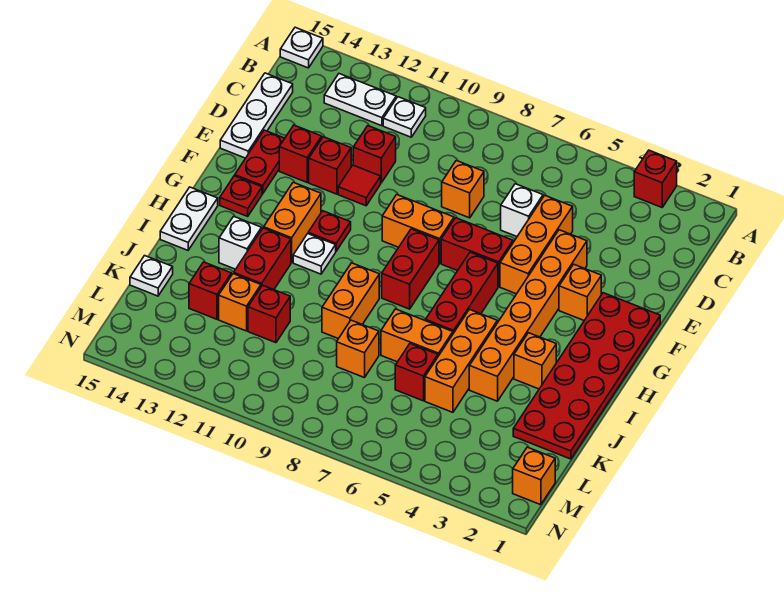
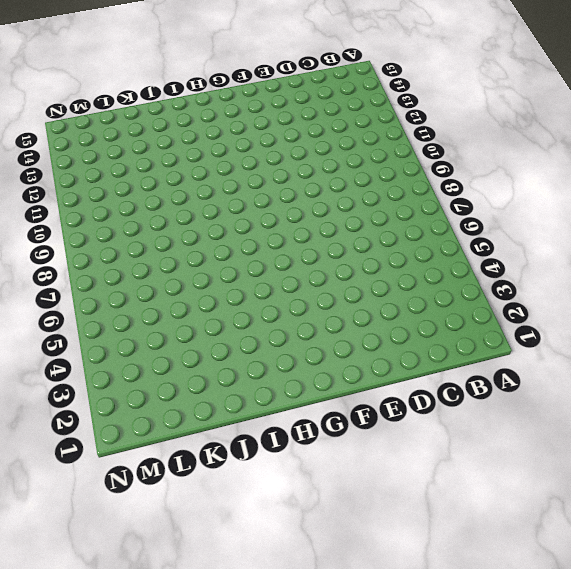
none -> red brick A3 level 1
none -> white plate A15 level 1
none -> white plate B11 level 1
none -> white plate B12:B13 level 1

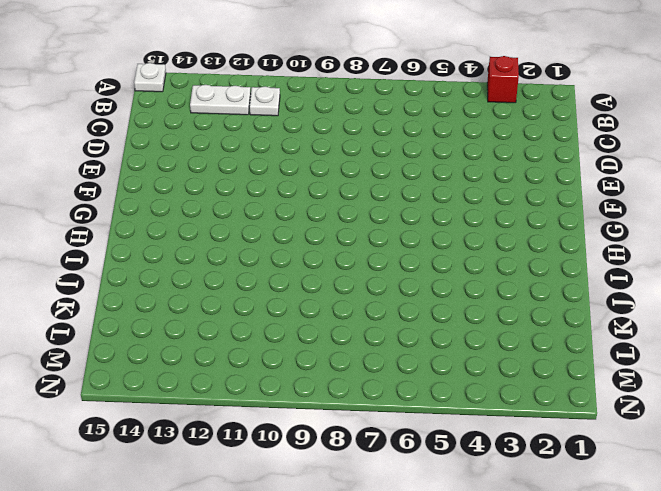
none -> white plate C15:E15 level 1
none -> orange brick D5:F5 level 1
none -> white brick D6 level 1
none -> orange brick D8 level 1

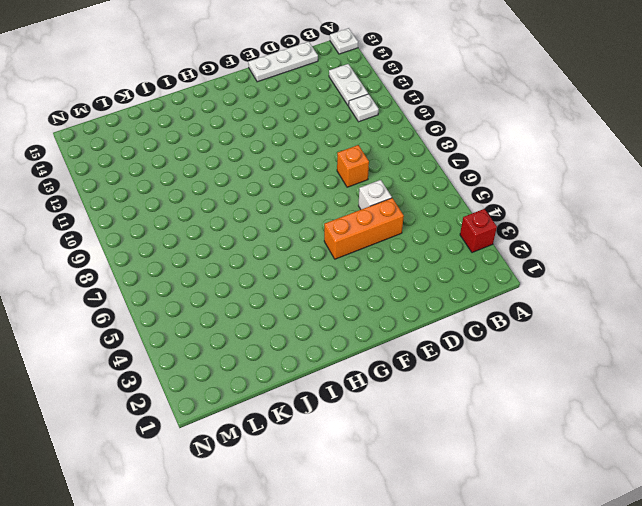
none -> red brick D11 level 1
none -> orange brick E4:J4 level 1
none -> red tile E11 level 1
none -> red brick E12 level 1

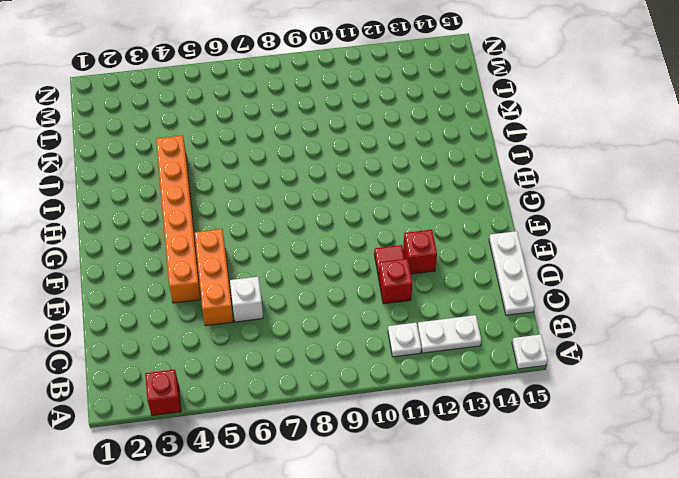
none -> orange brick D8 level 1
none -> red brick E13 level 1
none -> red plate E14:F14 level 1
none -> red plate F1:K2 level 1

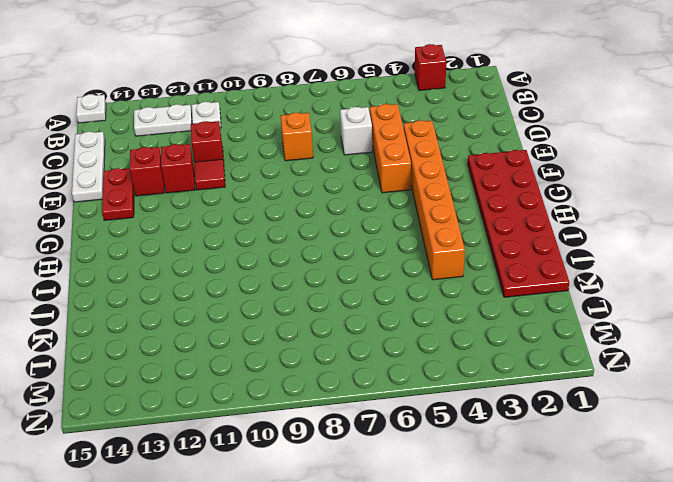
none -> orange brick F3 level 1
none -> red brick F6:F7 level 1
none -> orange brick F8:F9 level 1
none -> red brick G6:I6 level 1

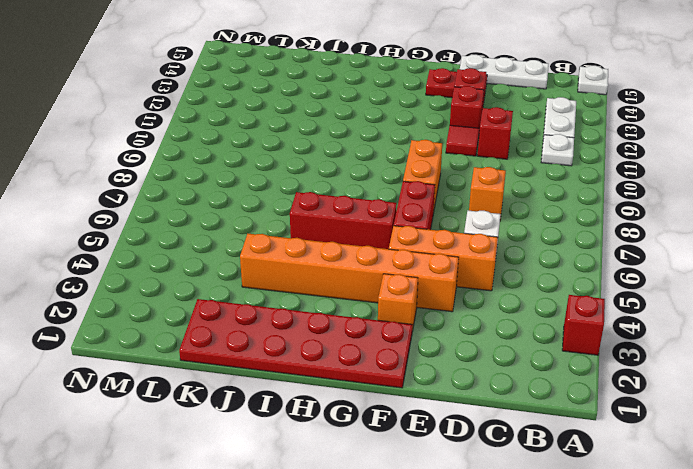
none -> red brick G8:H8 level 1
none -> red plate G11 level 1
none -> orange brick G12:H12 level 1
none -> red plate G14 level 1

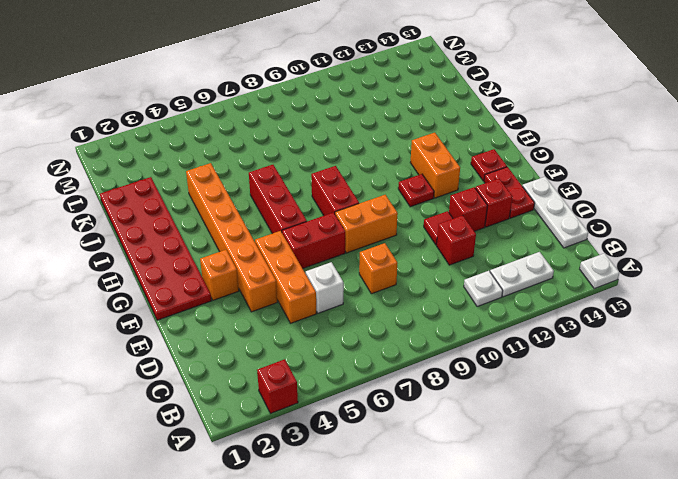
none -> white plate H11 level 1
none -> white plate H15:I15 level 1
none -> orange brick I3 level 1
none -> orange brick I5:K5 level 1

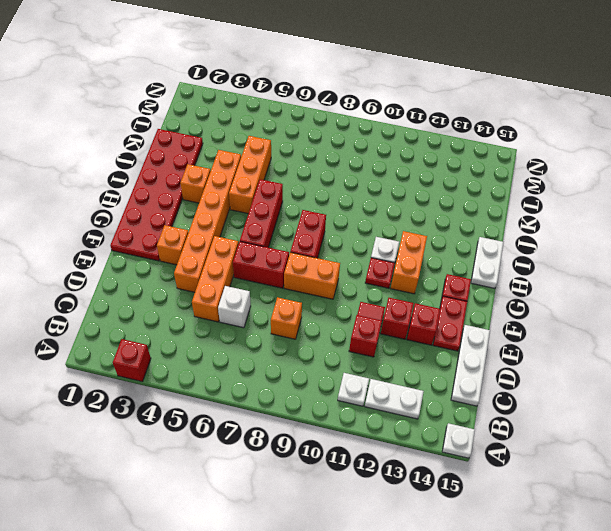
none -> orange brick I9:J9 level 1
none -> red brick I12:J12 level 1
none -> white brick I13 level 1
none -> orange brick J6:J7 level 1

